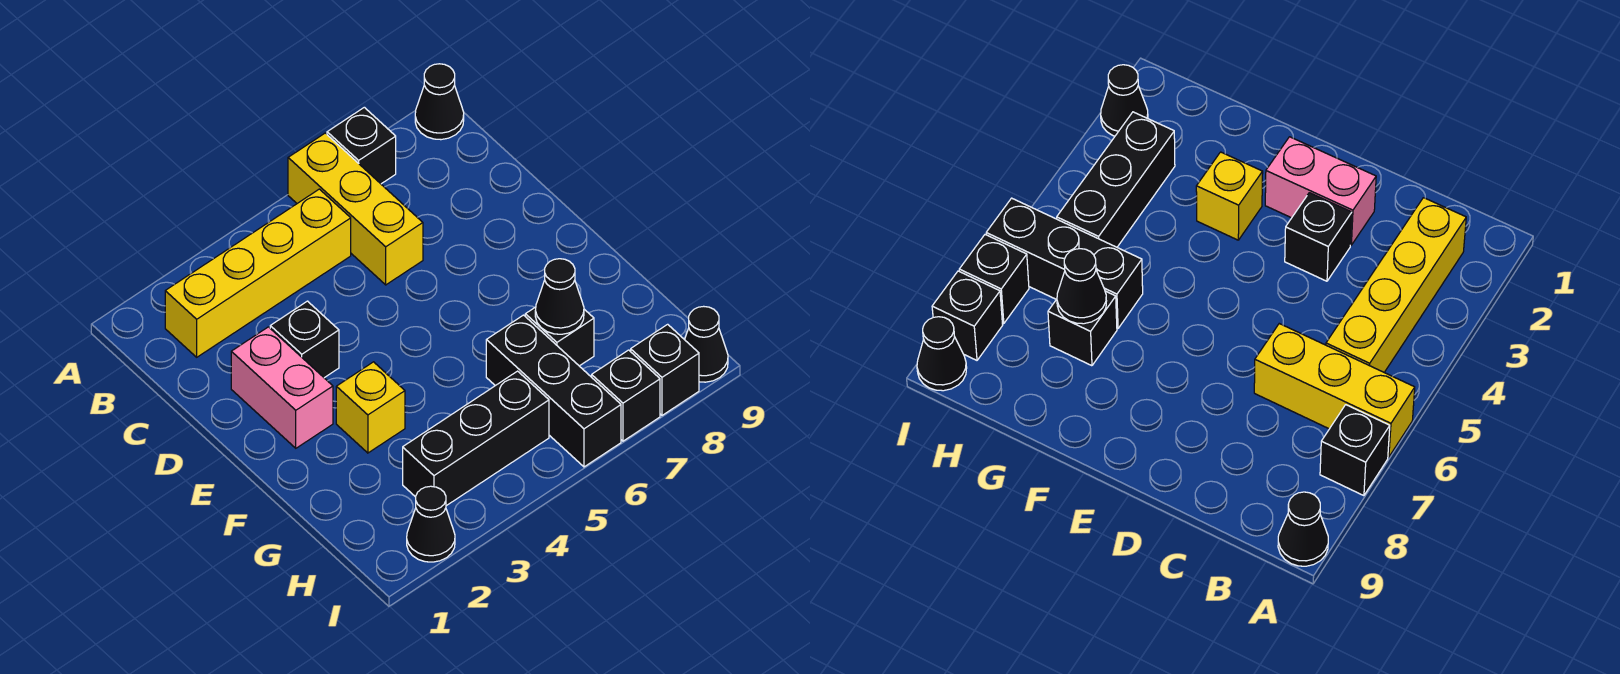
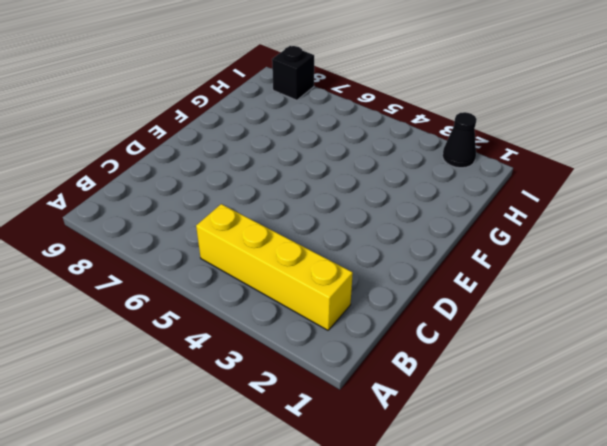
none -> yellow brick A6:C6 level 1
none -> black brick A7 level 1
none -> black cone A9 level 1

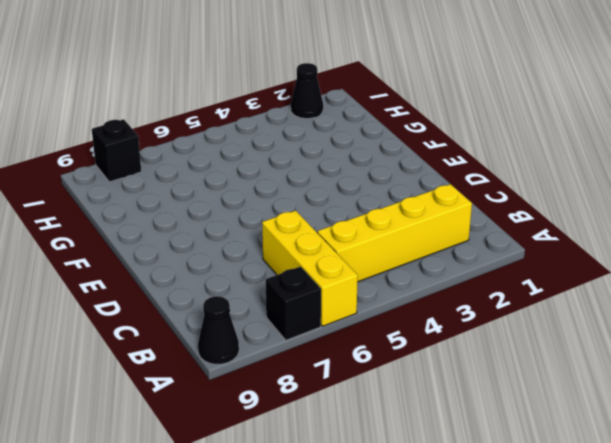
none -> pink brick D2:E2 level 1
none -> black brick D3 level 1
none -> yellow brick F3 level 1

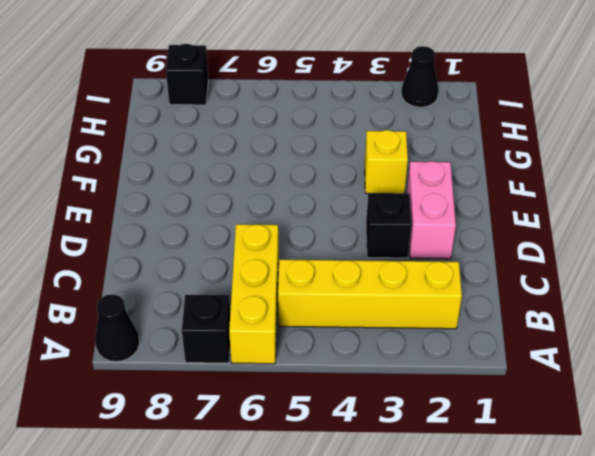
none -> black brick G6:I6 level 1
none -> black brick G7 level 1
none -> black brick H3:H5 level 1

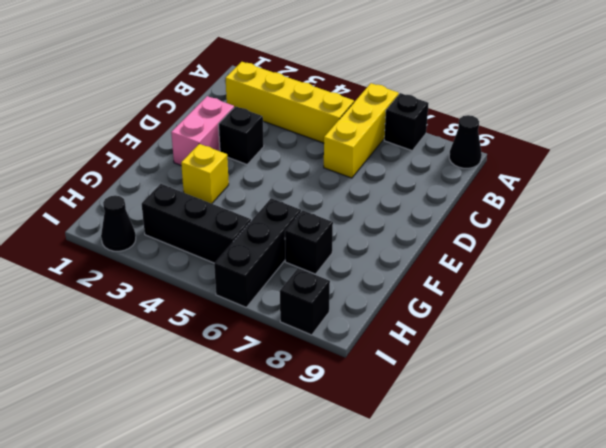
none -> black brick I7 level 1
none -> black cone I9 level 1
none -> black cone G7 level 2

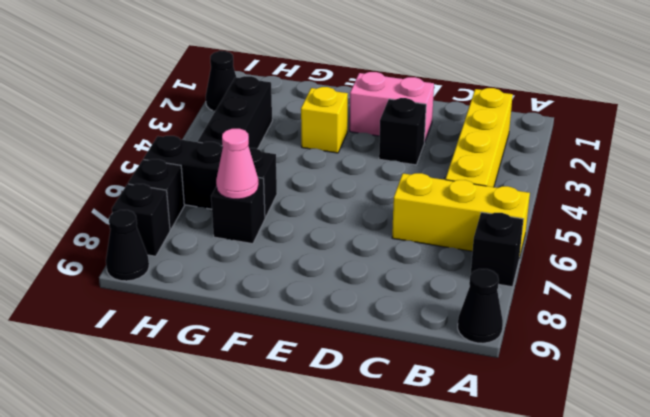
pink cone G7 level 2 -> black cone G7 level 2

